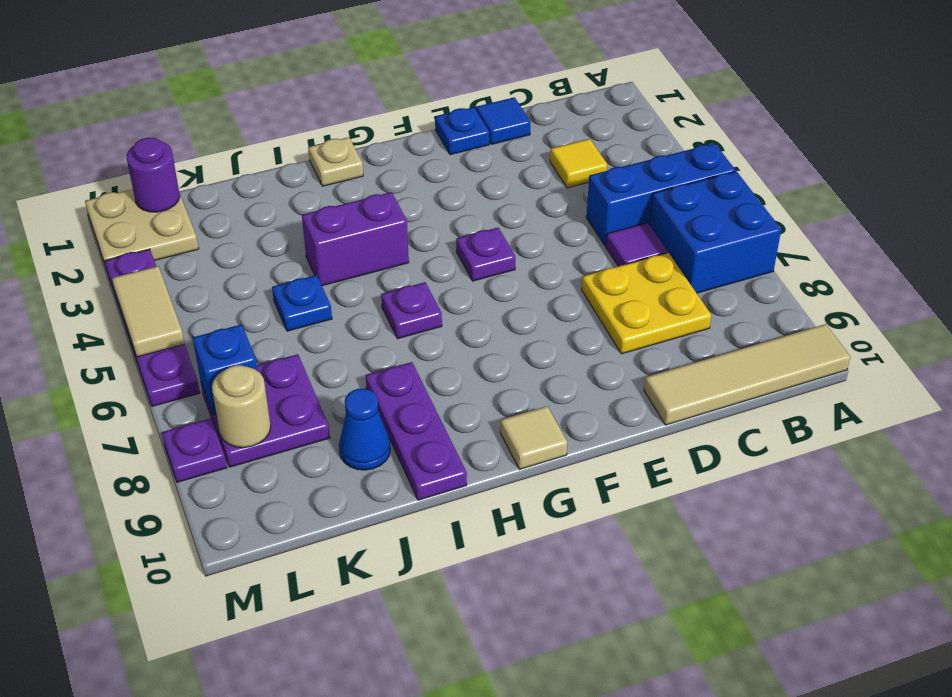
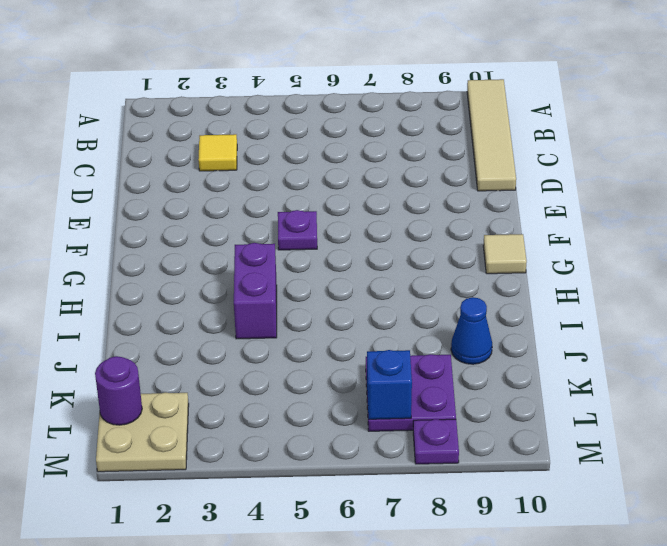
none -> blue brick A5:C5 level 1
none -> blue brick A6:B7 level 1
none -> purple tile C6 level 1

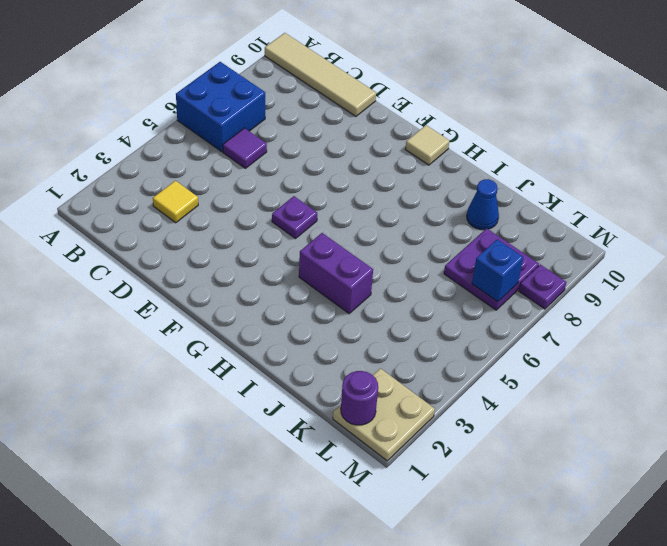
none -> blue brick A5:C5 level 1
none -> yellow plate C7:D8 level 1
none -> blue tile D1 level 1

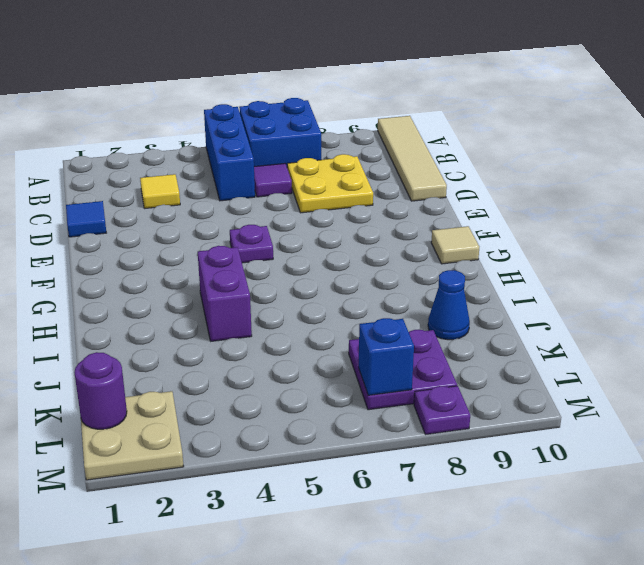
none -> blue plate E1 level 1
none -> tan plate H1 level 1
none -> purple plate H6 level 1

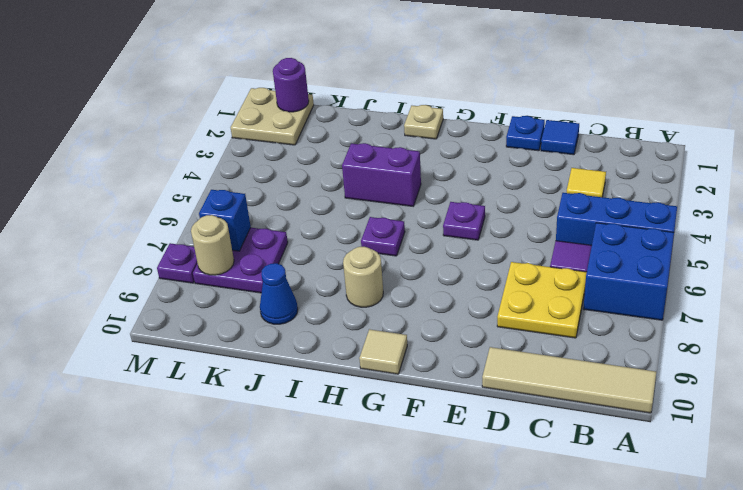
tan round brick H8 level 1 -> none
none -> purple plate I8:I10 level 1
none -> blue plate J5 level 1
none -> purple plate M3:M6 level 1

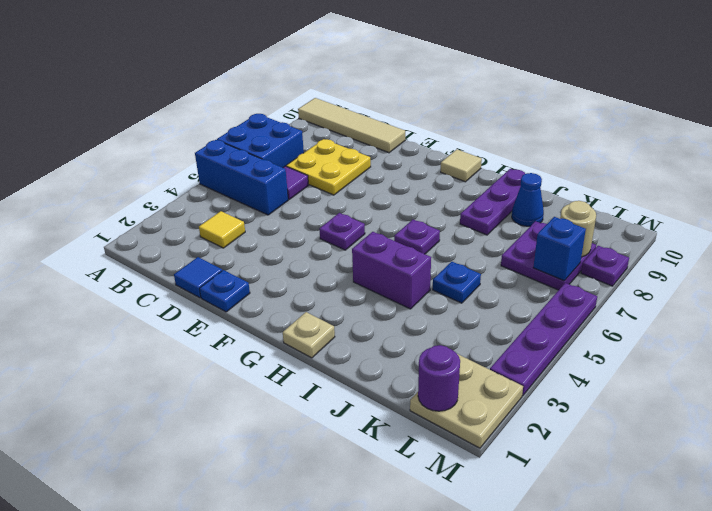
none -> tan tile M4:M5 level 2

